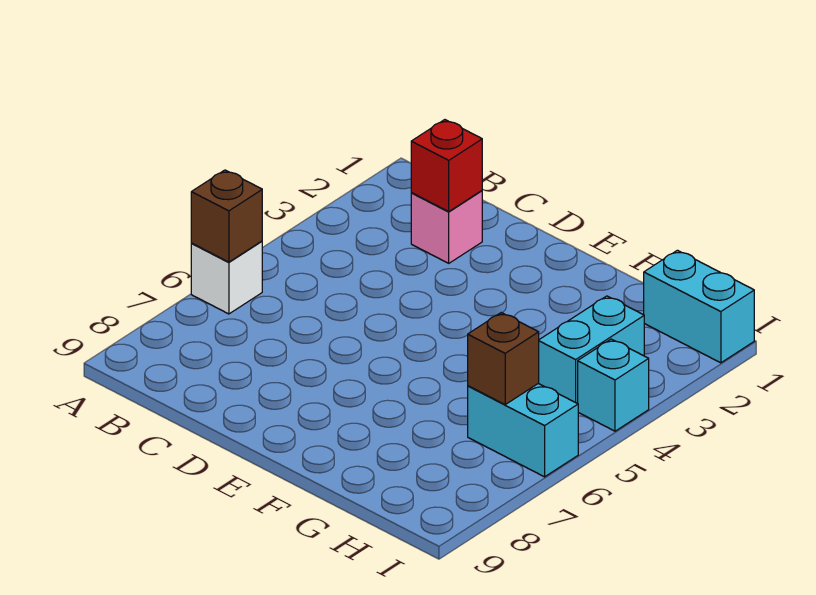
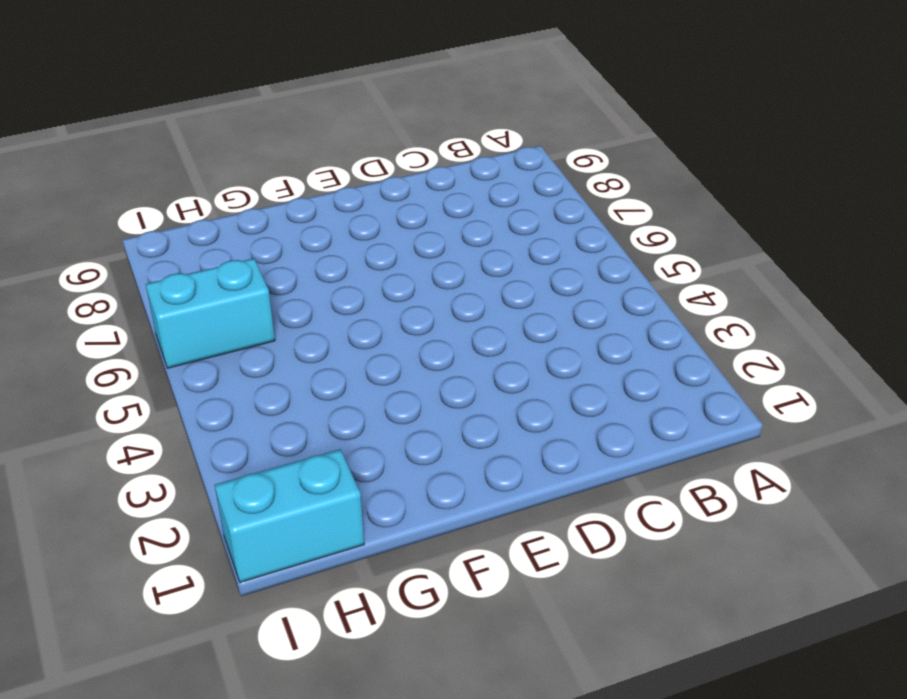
none -> white brick A6 level 1
none -> pink brick C2 level 1

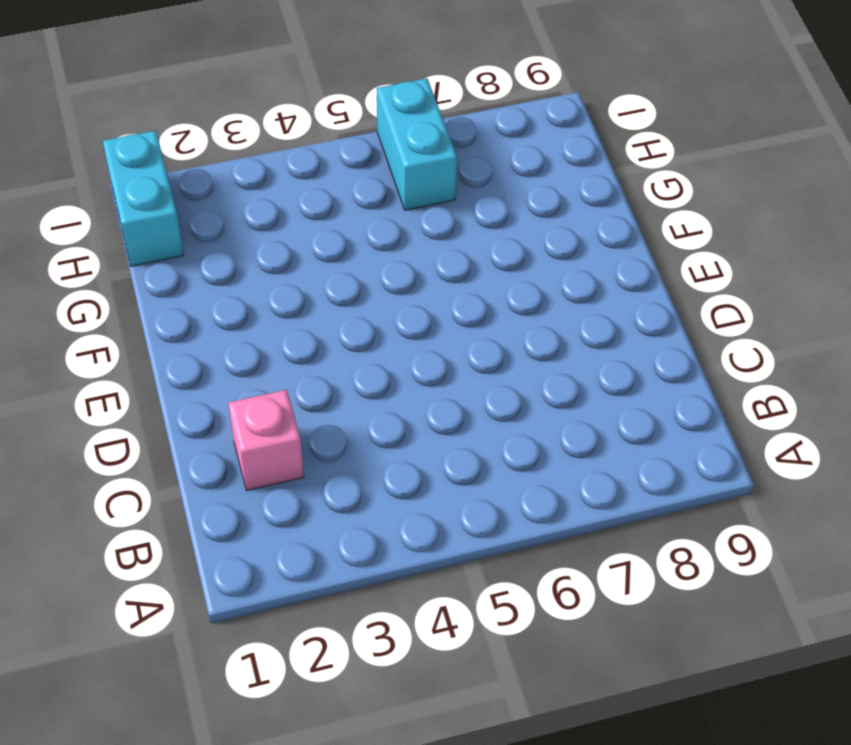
none -> white brick A6 level 1
none -> cyan brick H3:H4 level 1

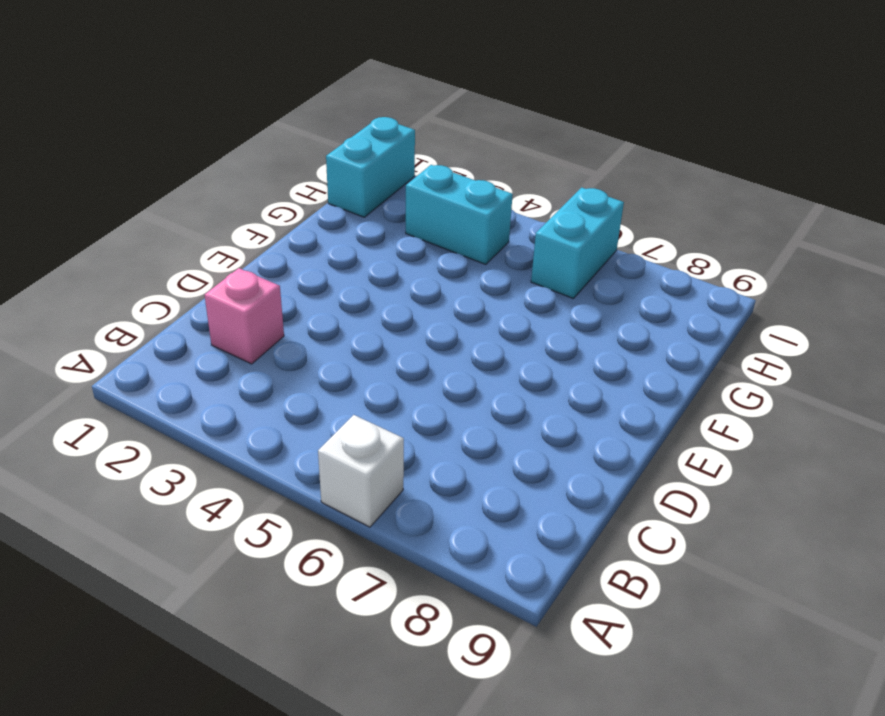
none -> cyan brick I4 level 1
none -> brown brick A6 level 2

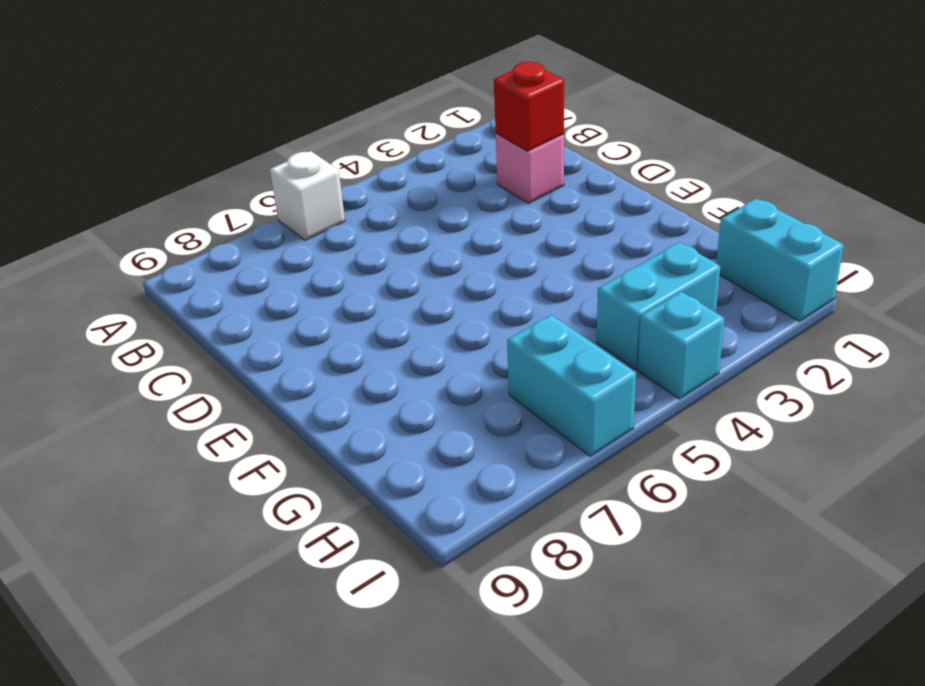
none -> brown brick A6 level 2
none -> brown brick H6 level 2

